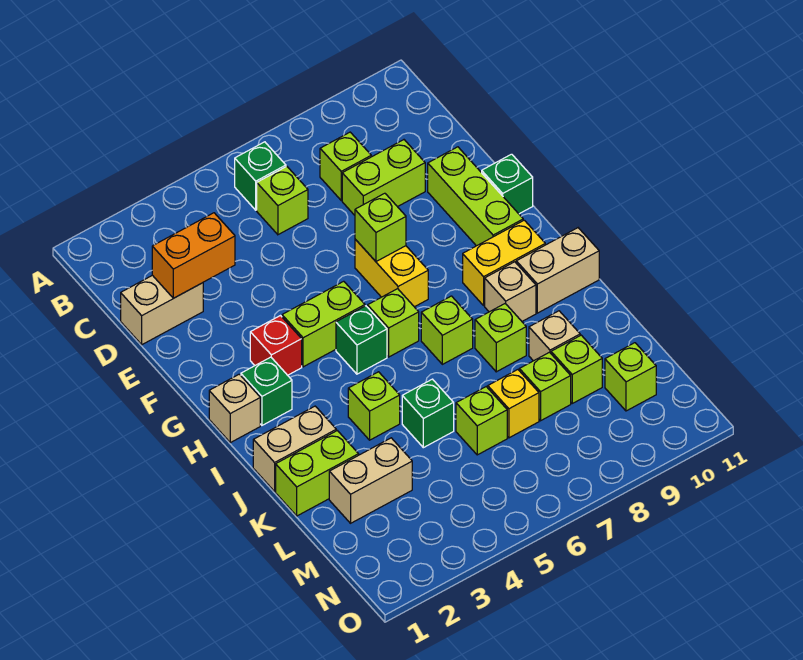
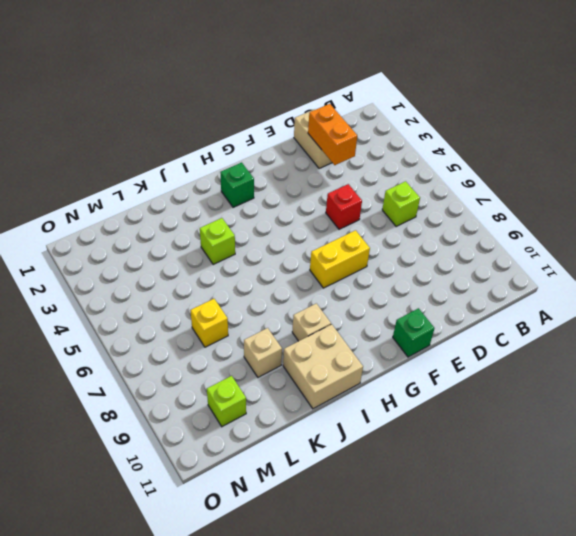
red brick E5 level 1 -> red brick G3 level 1
tan brick I10:J11 level 1 -> tan brick I10:I11 level 1
none -> green brick B6 level 1
none -> lime brick C8 level 1
none -> lime brick D8:D9 level 1
none -> lime brick E10:G10 level 1

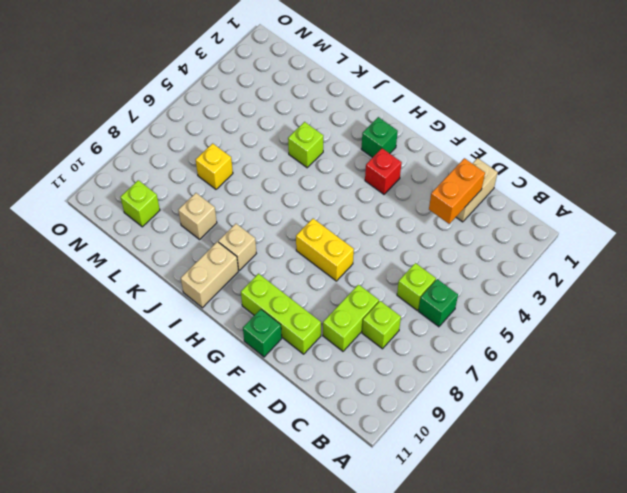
none -> lime brick G4:G5 level 1
none -> tan brick H1 level 1
none -> green brick H5 level 1
none -> lime brick H6 level 1

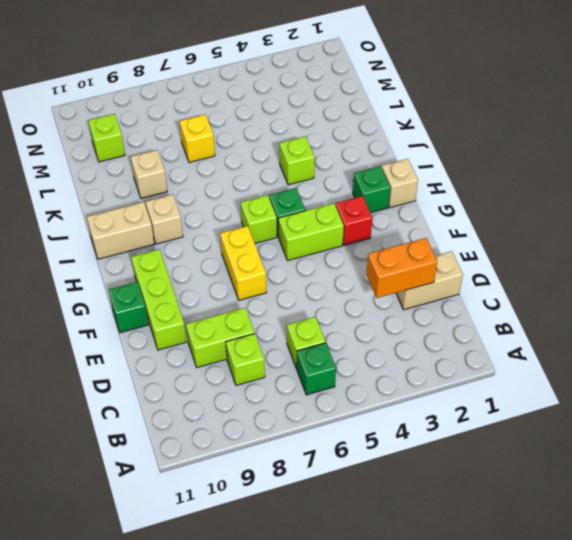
none -> yellow brick H9:H10 level 1
none -> lime brick I7 level 1
none -> tan brick J1:J2 level 1
none -> lime brick J8 level 1

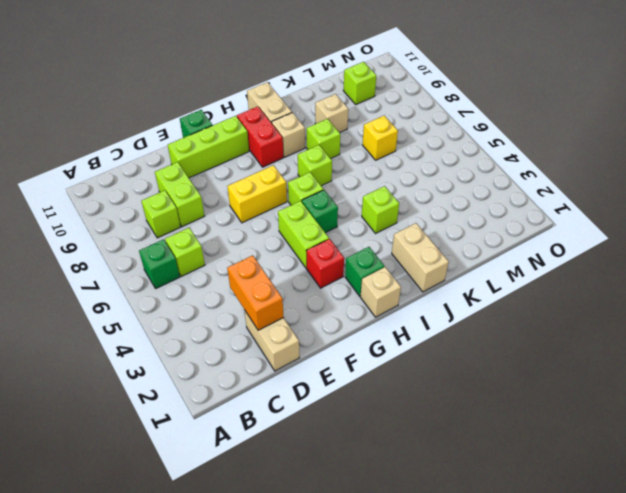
red brick H9:H10 level 1 -> yellow brick H9:H10 level 1
none -> lime brick K1:K2 level 1
none -> green brick K5 level 1
none -> tan brick L2:L3 level 1
none -> lime brick L6 level 1

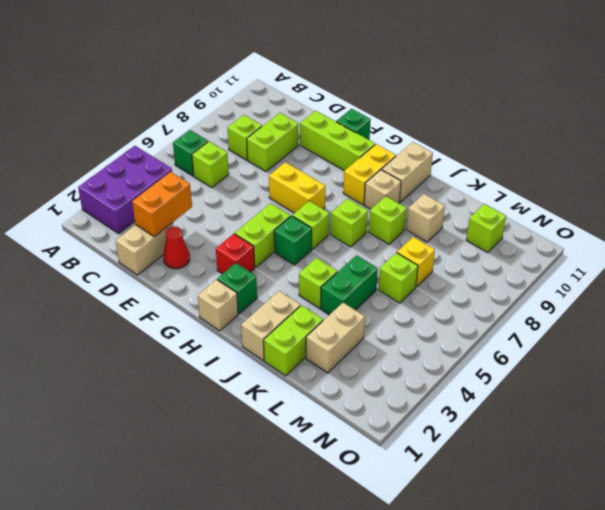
purple brick A2:B4 level 1 -> none
red cone E2 level 1 -> none
green brick K4:K5 level 1 -> green brick K5 level 1
none -> lime brick L8 level 1
none -> lime brick L9 level 1
none -> lime brick F7 level 2

